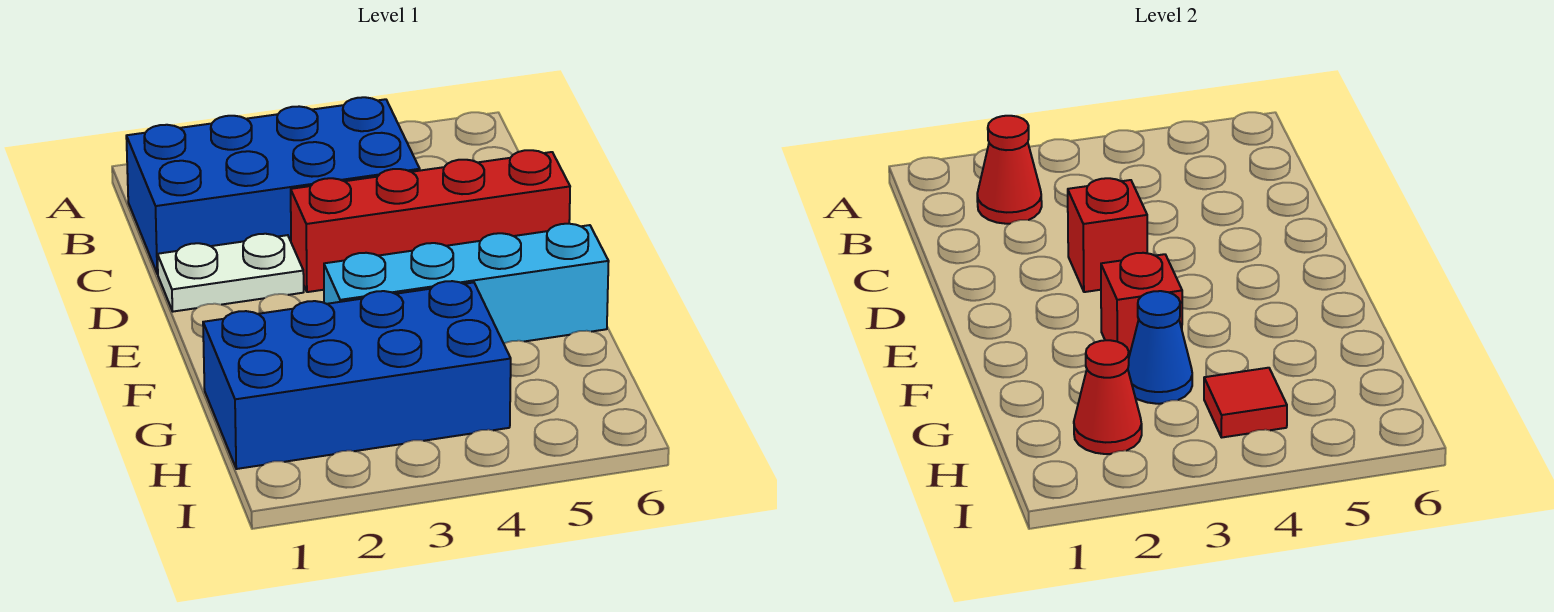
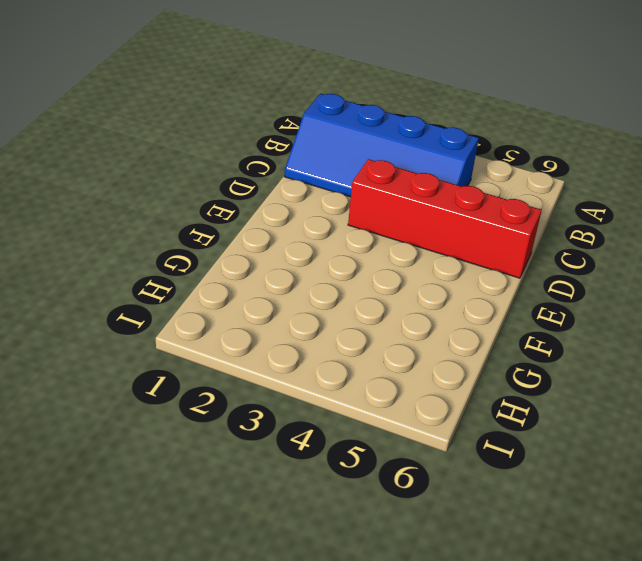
blue slope B1:C4 level 1 top B -> blue brick B1:C4 level 1
none -> white plate D1:D2 level 1
none -> cyan brick F3:F6 level 1

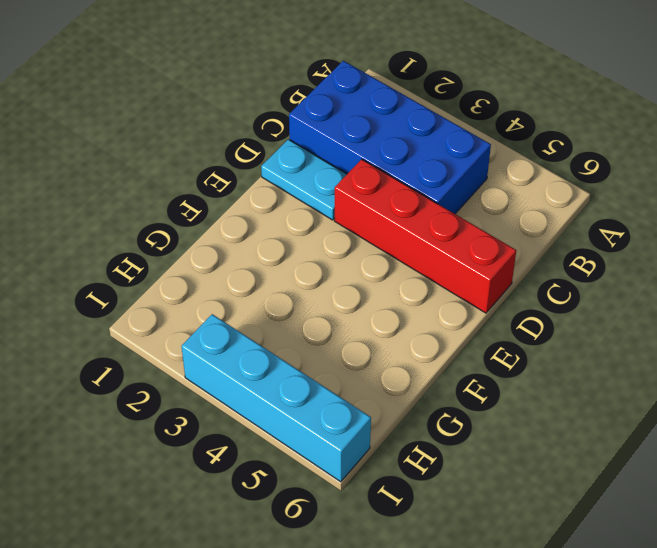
cyan plate D1:D2 level 1 -> white plate D1:D2 level 1
cyan brick I3:I6 level 1 -> cyan brick F3:F6 level 1
none -> blue brick G1:H4 level 1
none -> red cone B2 level 2

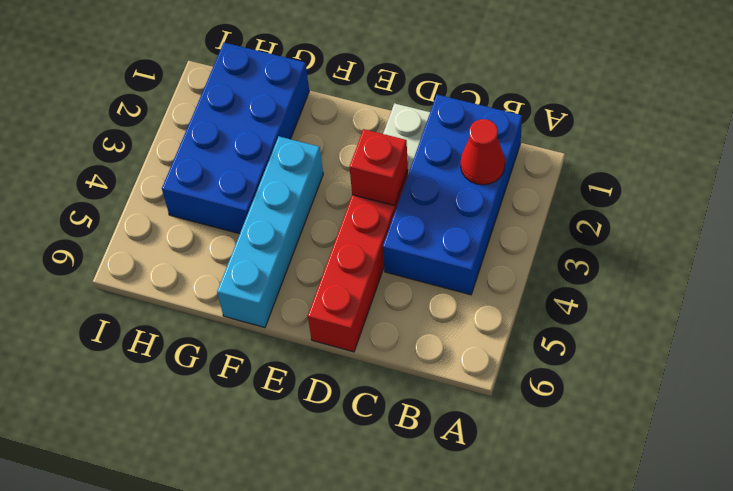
none -> red brick F3 level 2
none -> blue cone G3 level 2

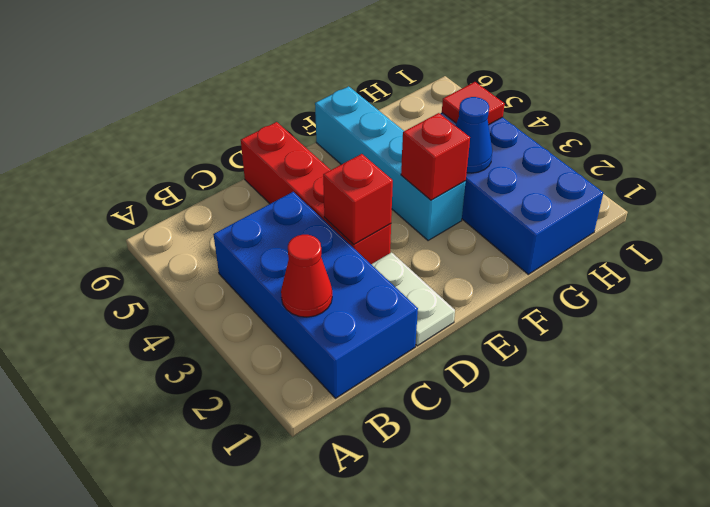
none -> red cone H2 level 2

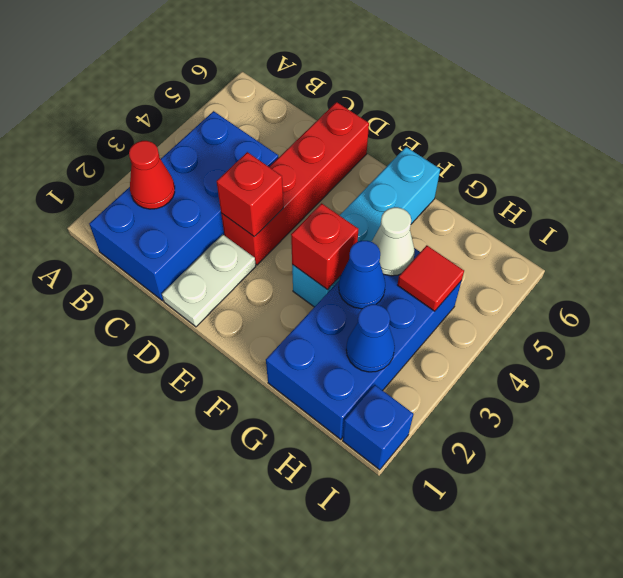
white cone G4 level 2 -> none
blue cone H2 level 2 -> red cone H2 level 2
blue brick I1 level 1 -> none

